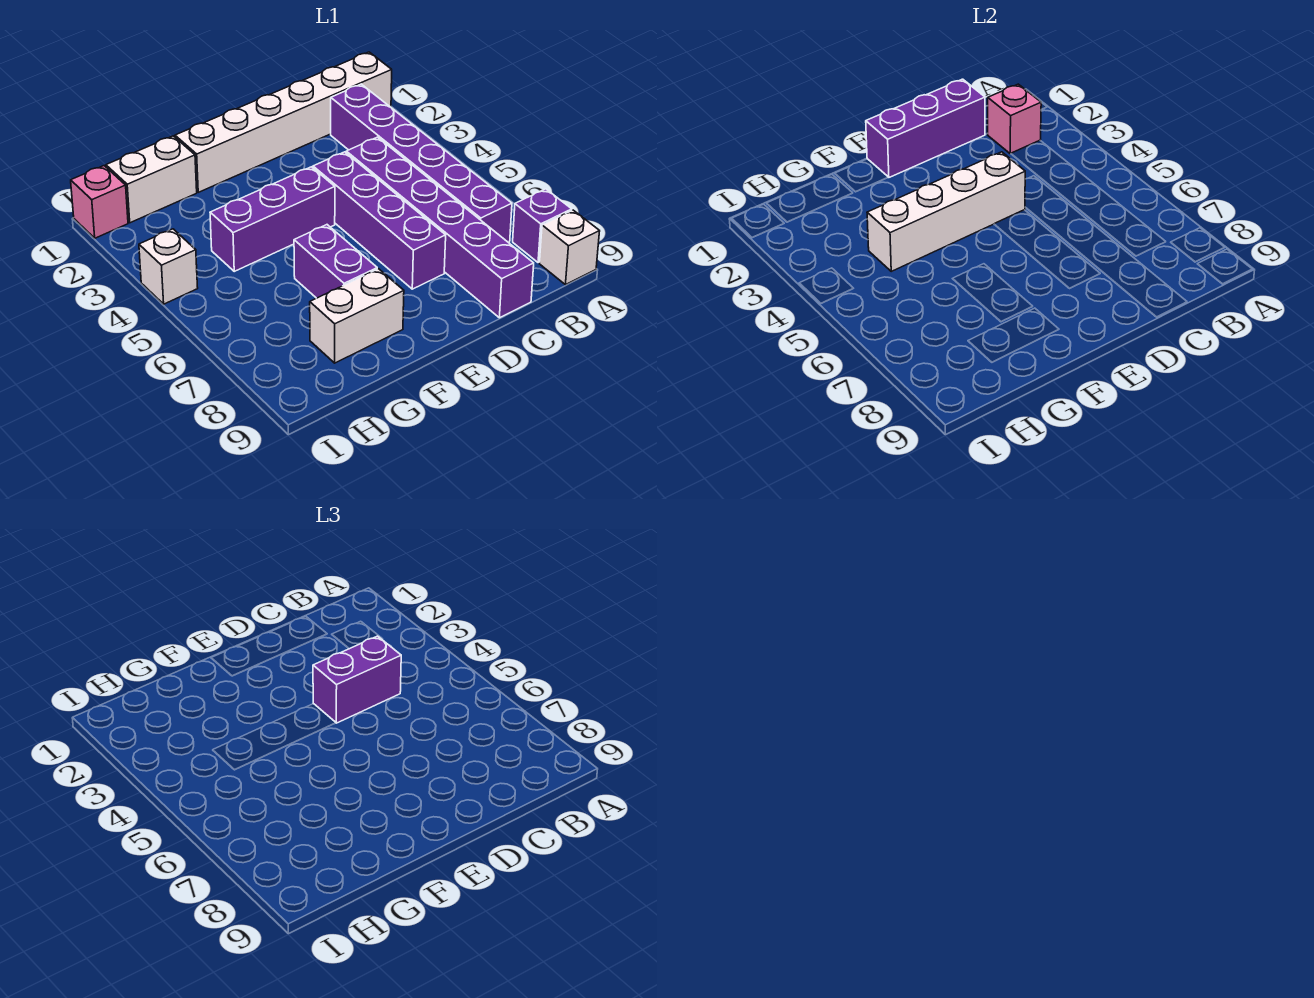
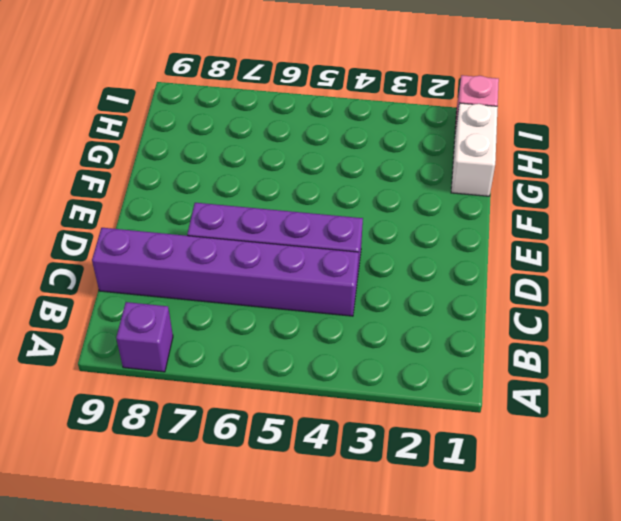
none -> white brick A1:F1 level 1
none -> white brick A9 level 1
none -> purple brick B2:B7 level 1

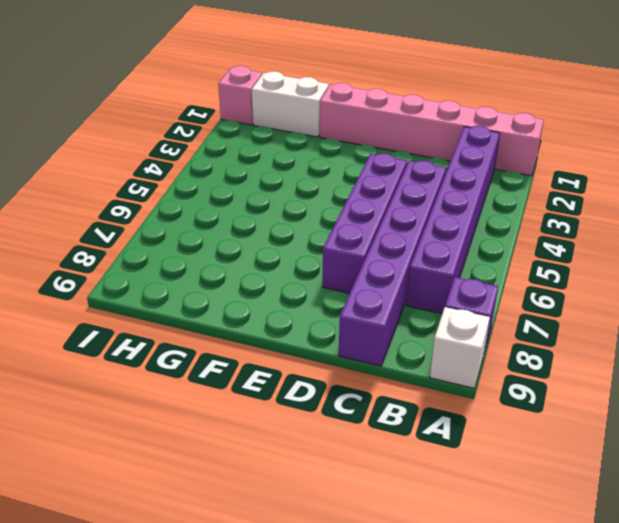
pink brick A1:F1 level 1 -> white brick A1:F1 level 1
none -> purple brick E4:G4 level 1
none -> purple brick F6:F7 level 1
none -> white brick F8:G8 level 1

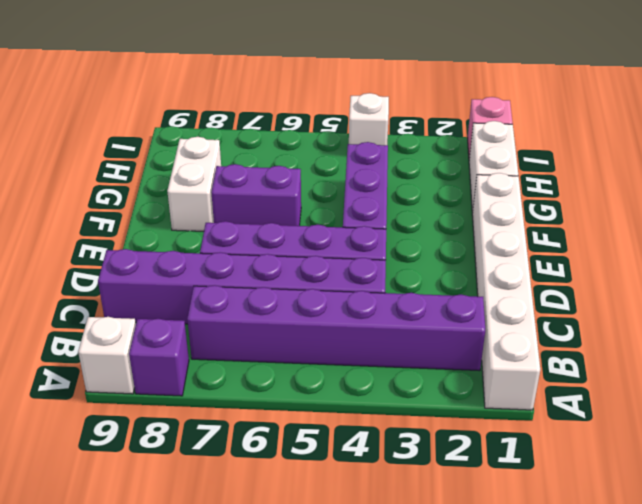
none -> pink brick B2 level 2
none -> purple brick C1:E1 level 2
none -> white brick D4:G4 level 2

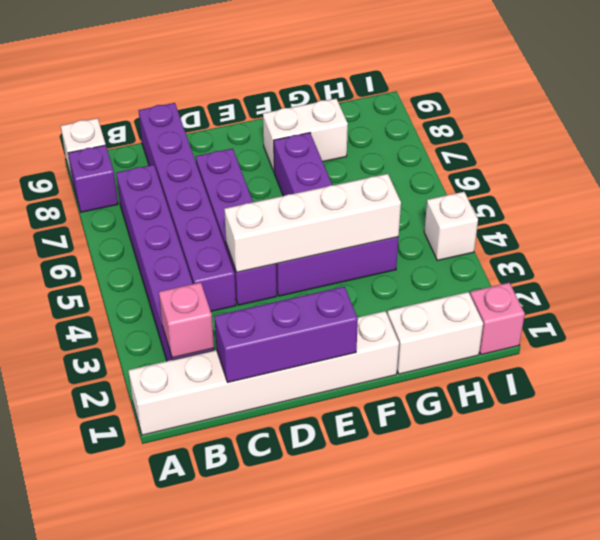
none -> purple brick C4:D4 level 3

